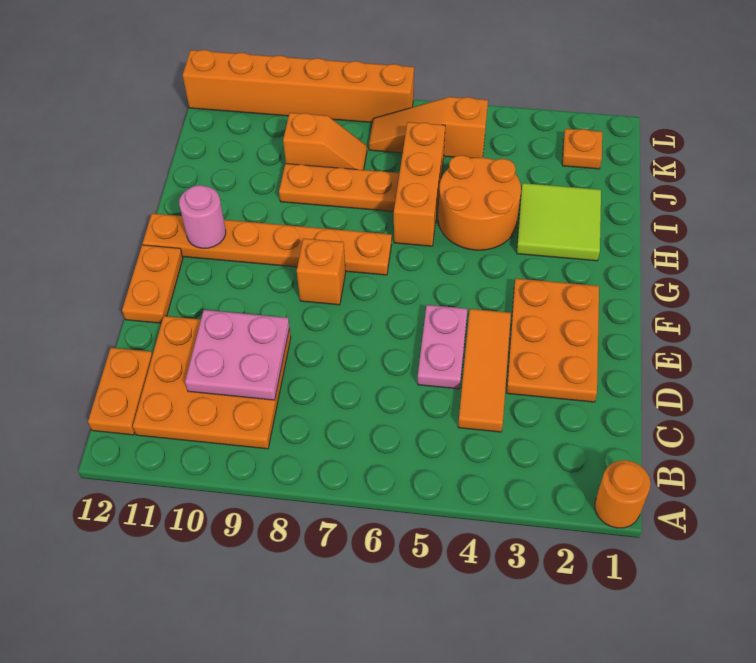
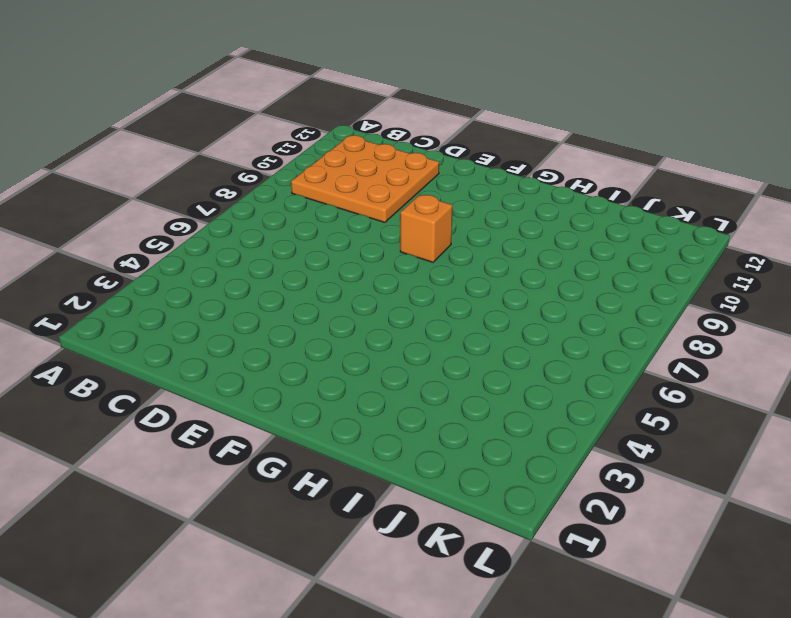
none -> orange round brick A1 level 1
none -> orange plate B12:C12 level 1
none -> orange tile C4:E4 level 1

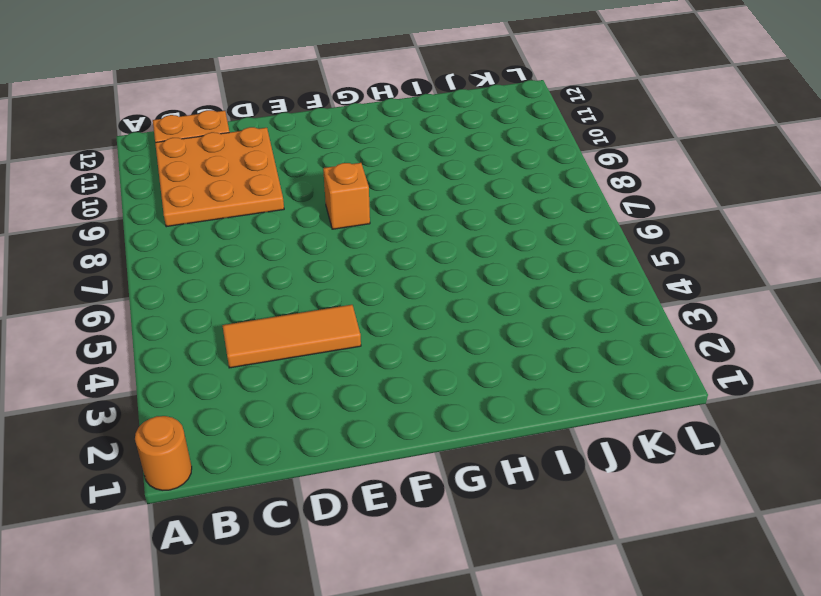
none -> orange plate D2:F3 level 1
none -> pink plate D5:E5 level 1
none -> orange plate E12:F12 level 1

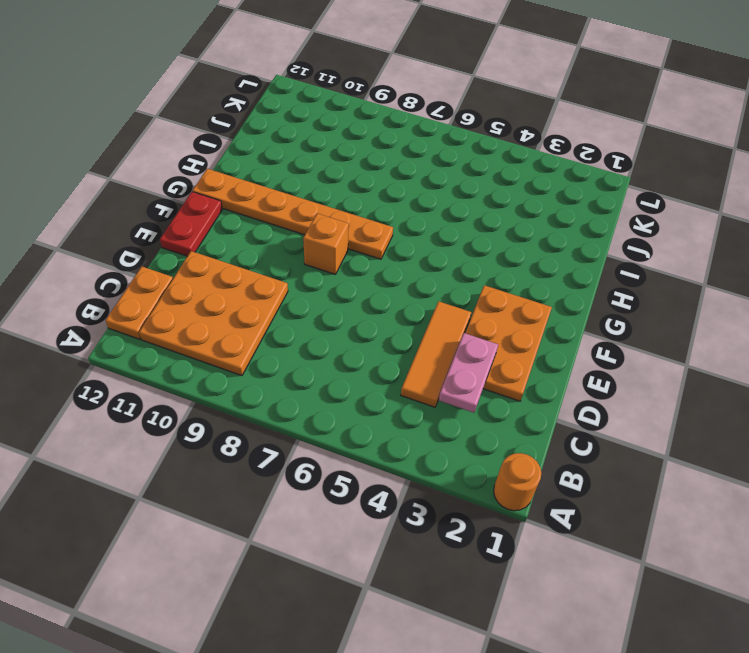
pink plate C3:D3 level 2 -> pink plate D5:E5 level 1
red plate E12:F12 level 1 -> orange plate E12:F12 level 1
none -> lime tile H2:I3 level 1
none -> orange round brick H4:I5 level 1
none -> orange brick H6:J6 level 1

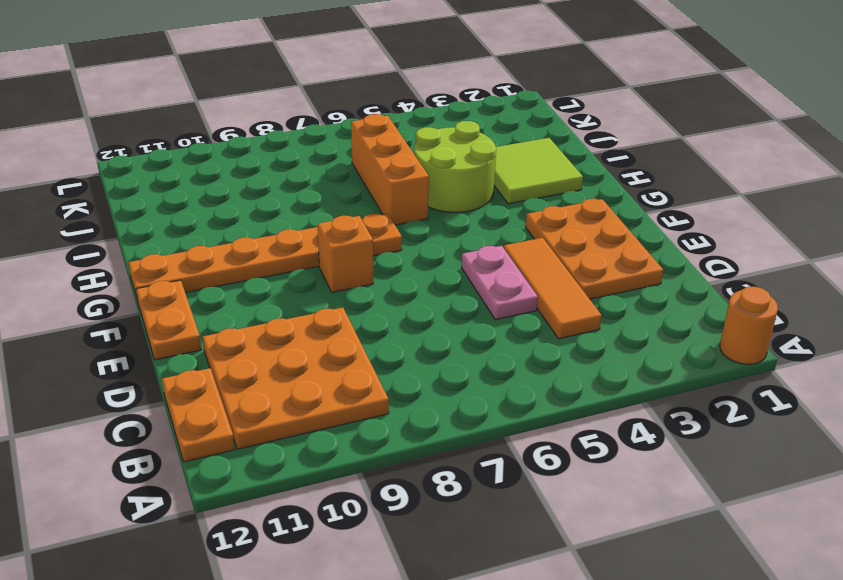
lime round brick H4:I5 level 1 -> orange round brick H4:I5 level 1
none -> orange plate I7:I9 level 1
none -> orange slope J8:J9 level 1 top 9
none -> orange plate K2 level 1

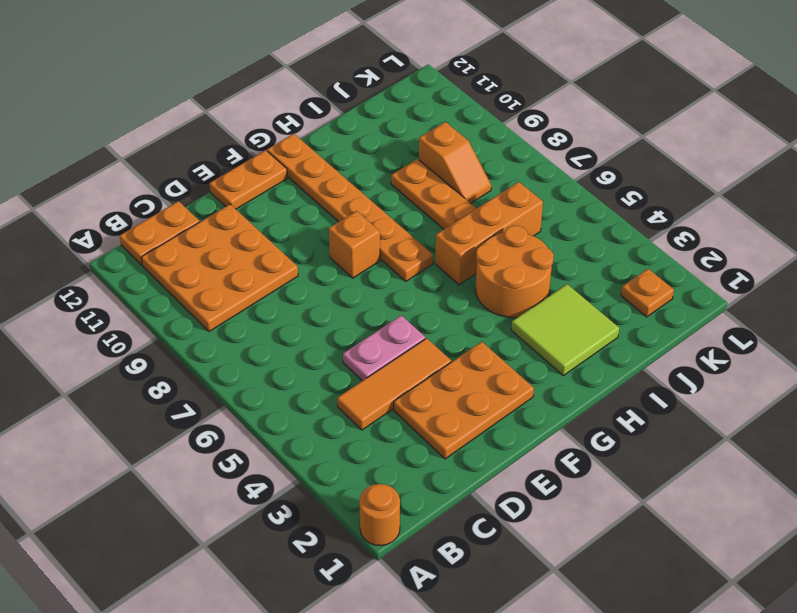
none -> orange slope K5:K7 level 1 top 5
none -> orange brick L7:L12 level 1
none -> pink plate C9:D10 level 2

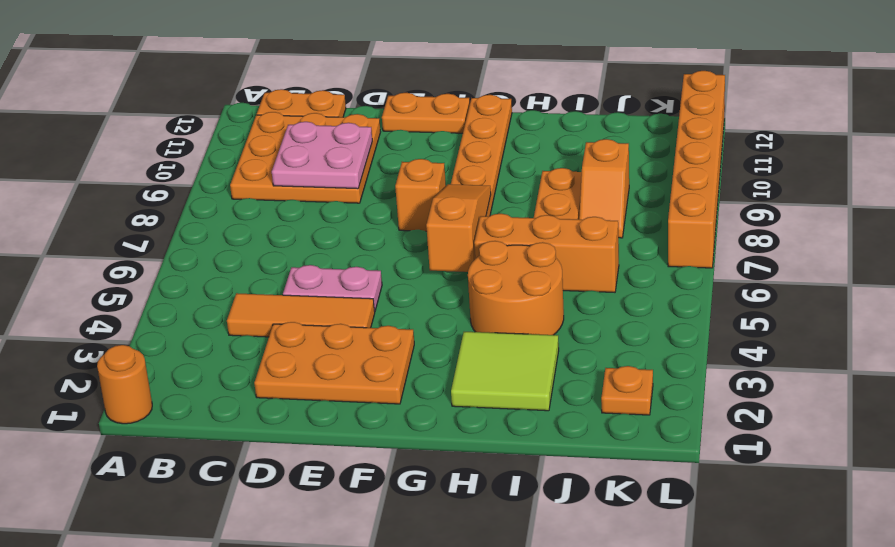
orange slope G6:G8 level 2 top 6 -> orange slope K5:K7 level 1 top 5
none -> pink round brick G11 level 2

